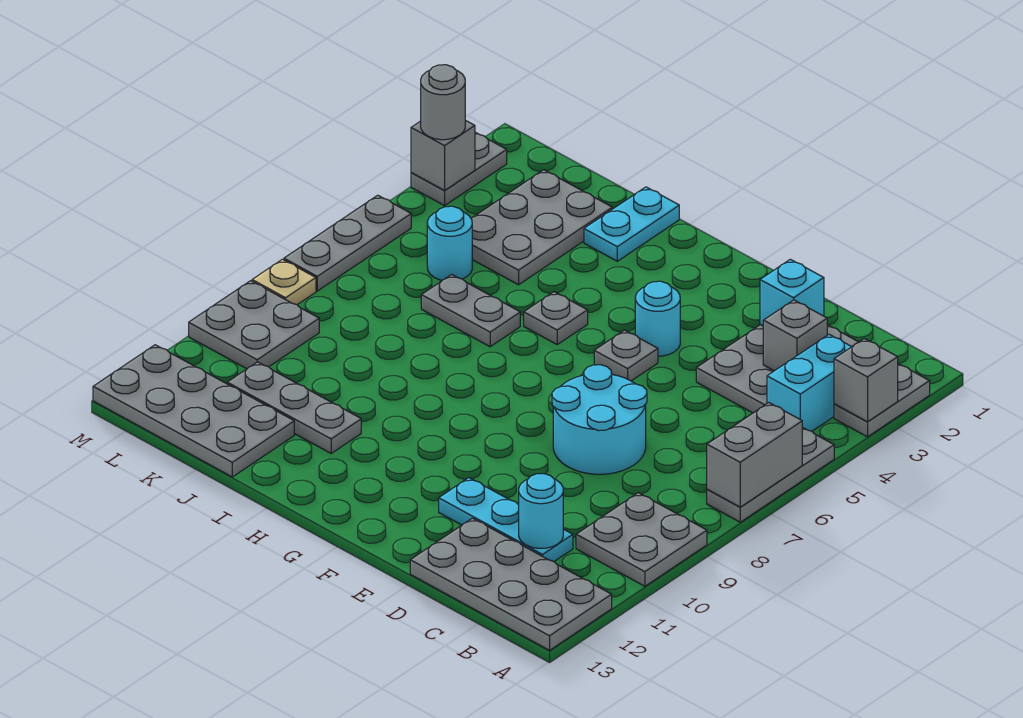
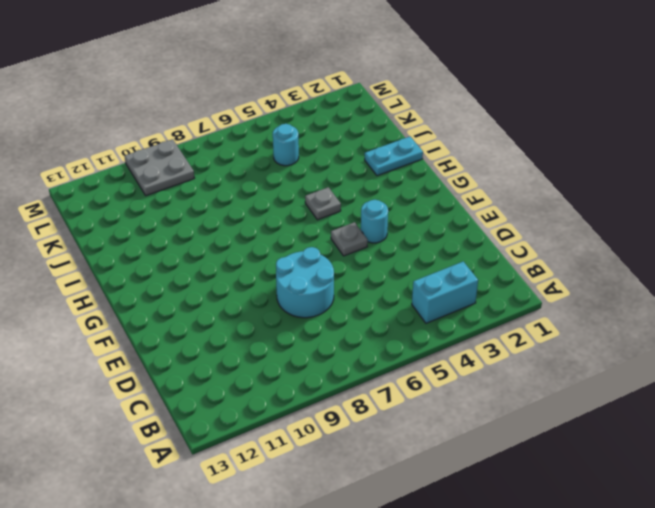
none -> grey plate A2:A3 level 1
none -> grey plate A5:A7 level 1
none -> grey plate A9:B10 level 1

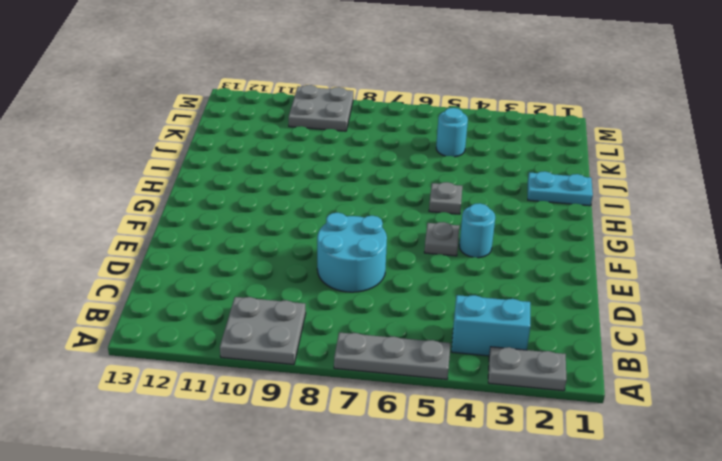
none -> grey plate A12:D13 level 1
none -> grey plate C2:D4 level 1
none -> cyan plate C11:E11 level 1

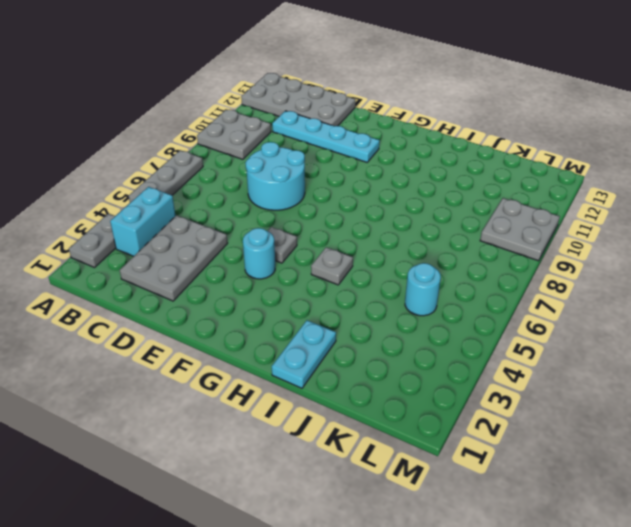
cyan plate C11:F11 level 1 -> cyan plate C11:E11 level 1
none -> grey plate I6:J6 level 1
none -> grey plate I11:K11 level 1
none -> grey plate J2:K4 level 1

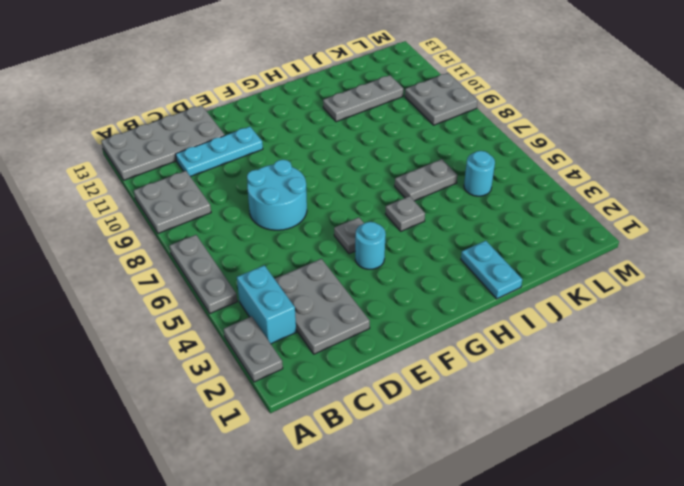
none -> grey plate J2:K4 level 1
none -> grey plate J12:M13 level 1
none -> grey plate M2:M3 level 1

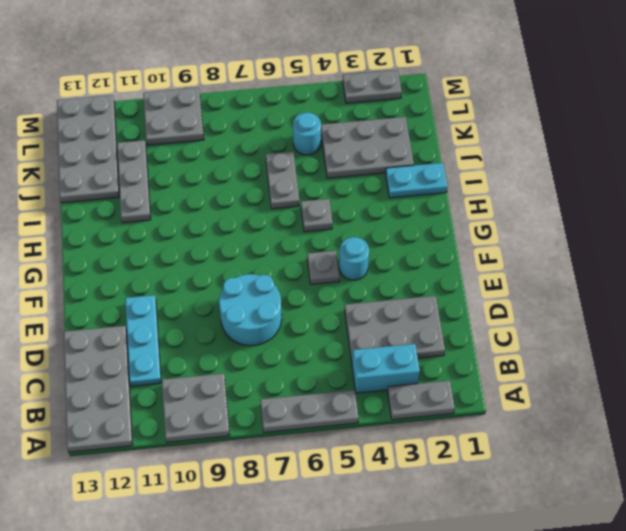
none -> grey plate M5:M7 level 1
none -> tan plate M8 level 1
none -> grey brick A3 level 2

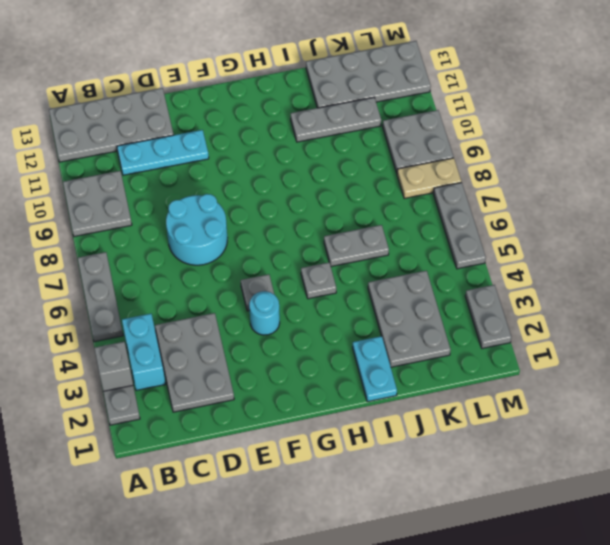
tan plate L8:M8 level 1 -> tan plate M8 level 1
none -> cyan round brick K5 level 1
none -> grey brick A6:A7 level 2
none -> grey brick C3 level 2

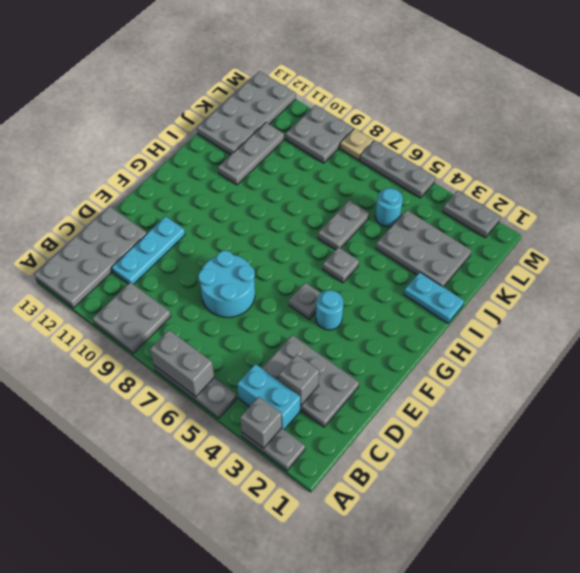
none -> cyan round brick C11 level 2
none -> cyan brick D2 level 2
none -> grey brick M3 level 2

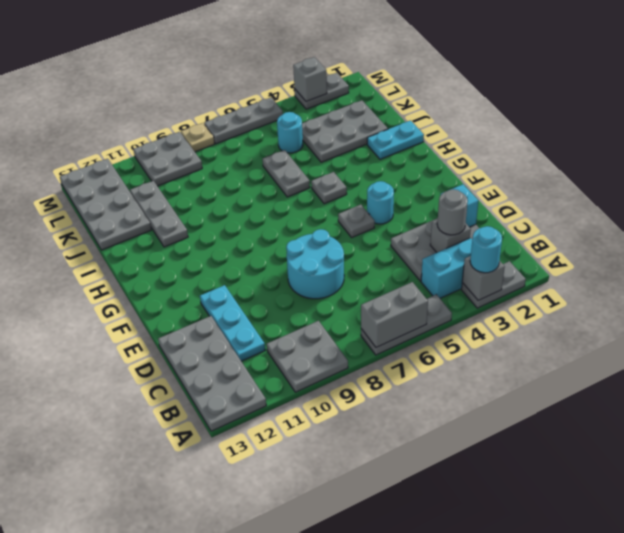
cyan round brick A3 level 3 -> cyan round brick C11 level 2
grey round brick C3 level 3 -> grey round brick M3 level 3

